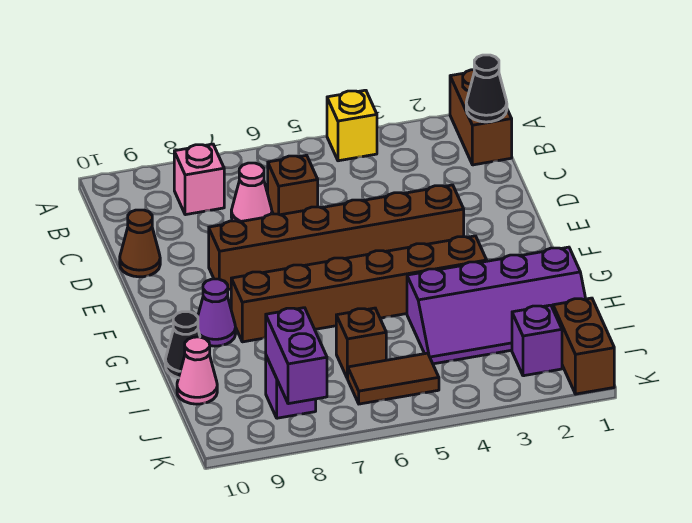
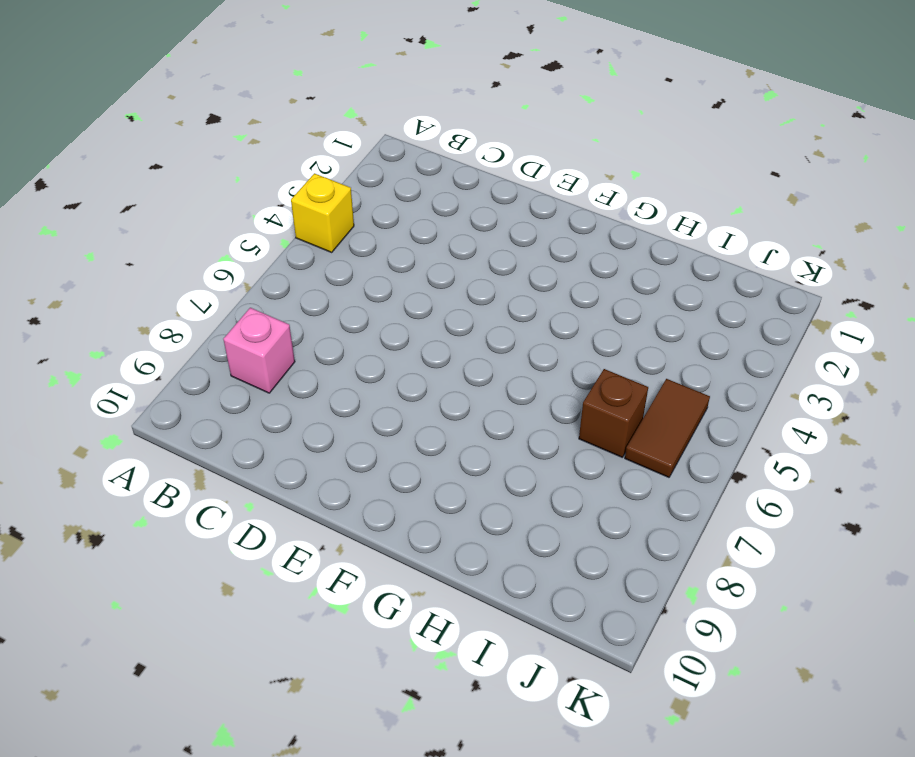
none -> brown brick A1:B1 level 1
none -> brown brick C6 level 1
none -> pink cone C7 level 1

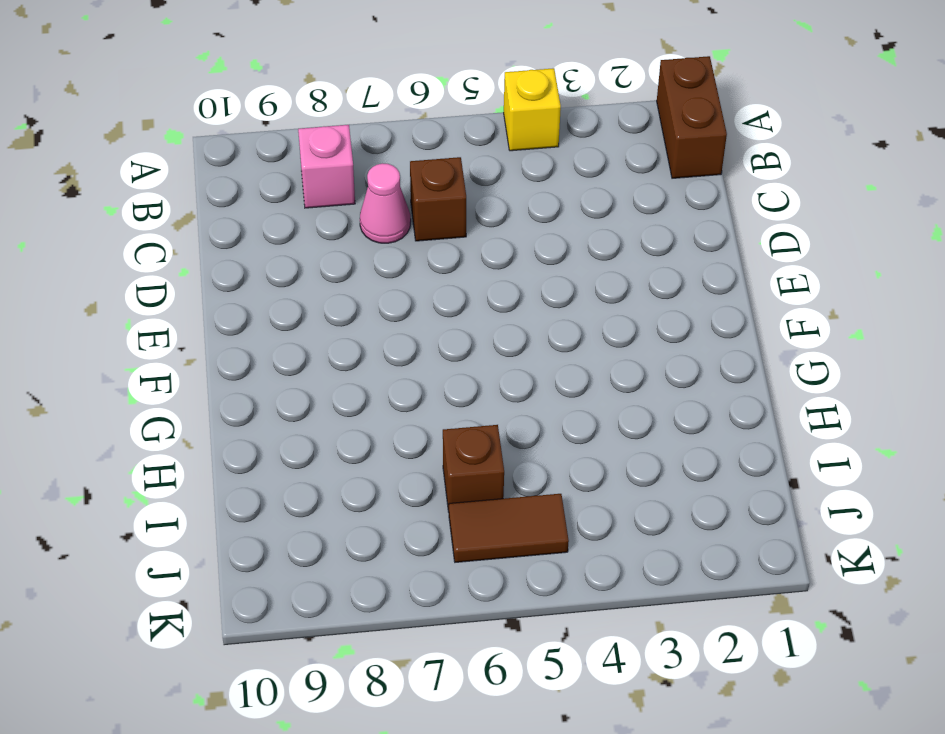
none -> brown cone D10 level 1
none -> brown brick E3:E8 level 1
none -> brown brick G3:G8 level 1

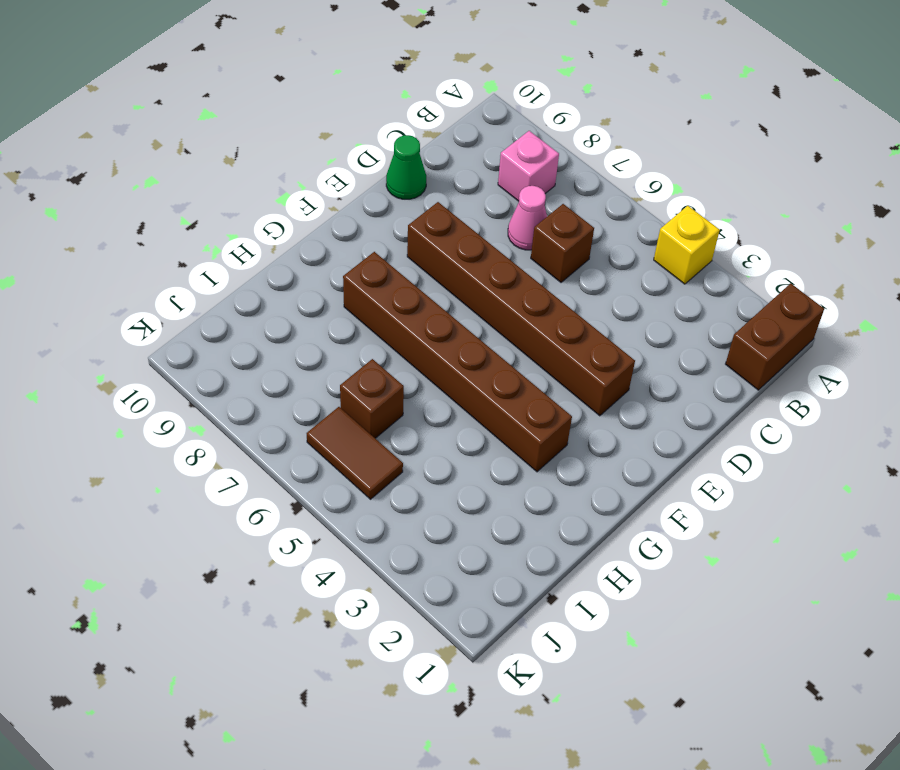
green cone D10 level 1 -> brown cone D10 level 1
none -> purple cone G9 level 1
none -> purple slope H1:I4 level 1 top H
none -> black cone H10 level 1

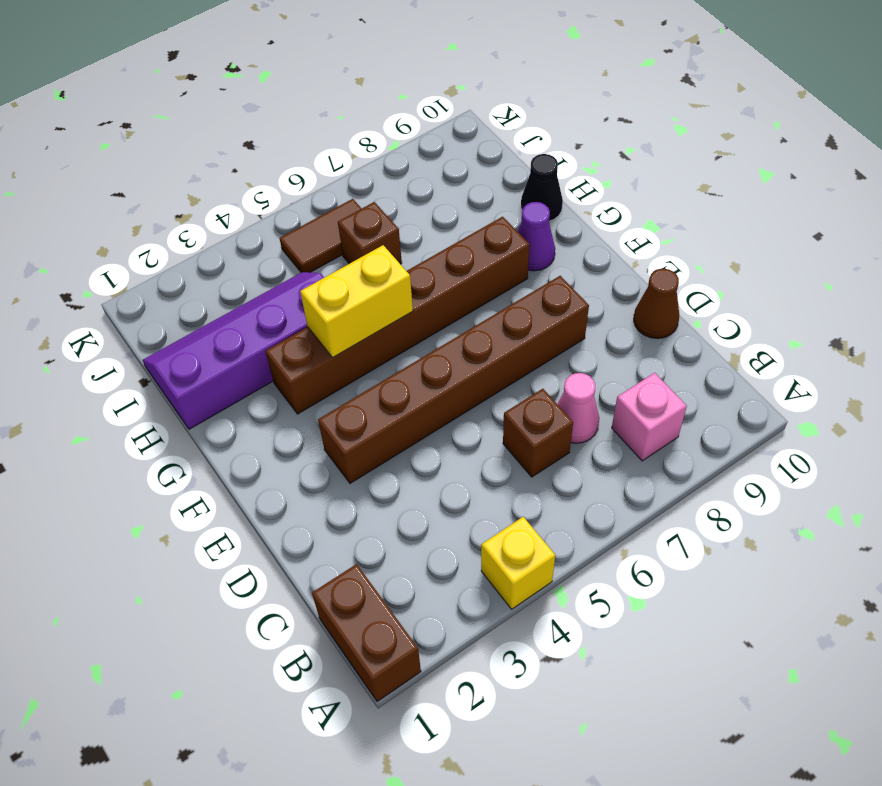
yellow brick G4:G5 level 2 -> none
none -> pink cone I10 level 1
none -> brown brick J1:K1 level 1
none -> purple brick J2 level 1

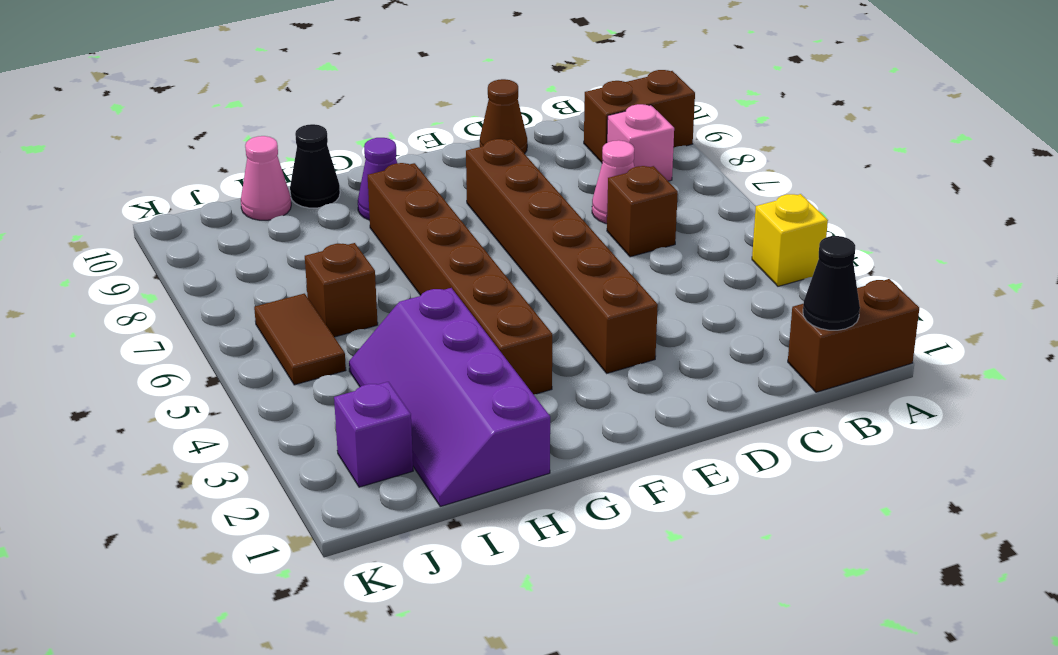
brown brick A9:B9 level 1 -> brown brick J1:K1 level 1
none -> purple brick J8 level 1
none -> purple brick J8:K8 level 2

